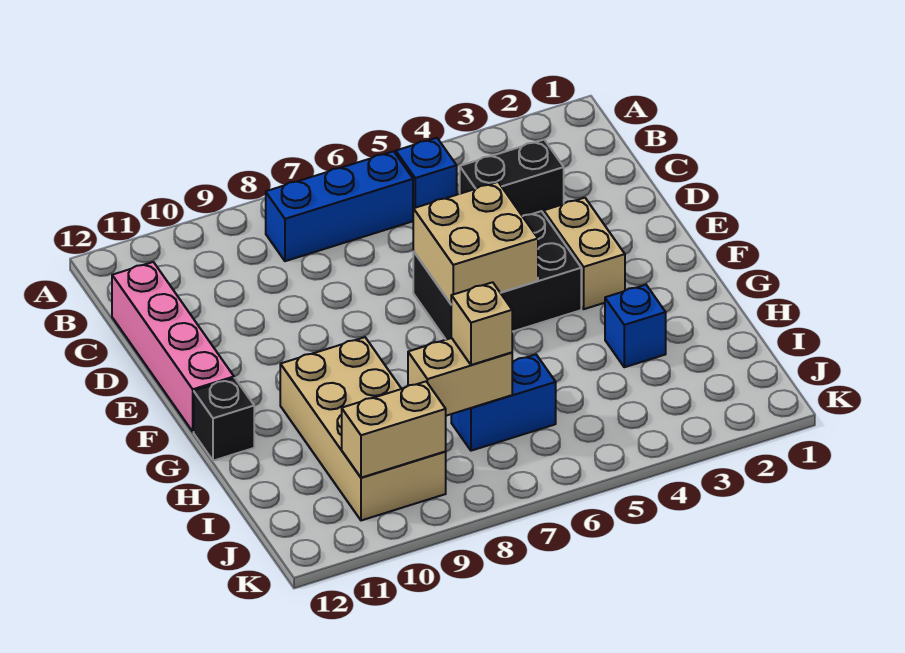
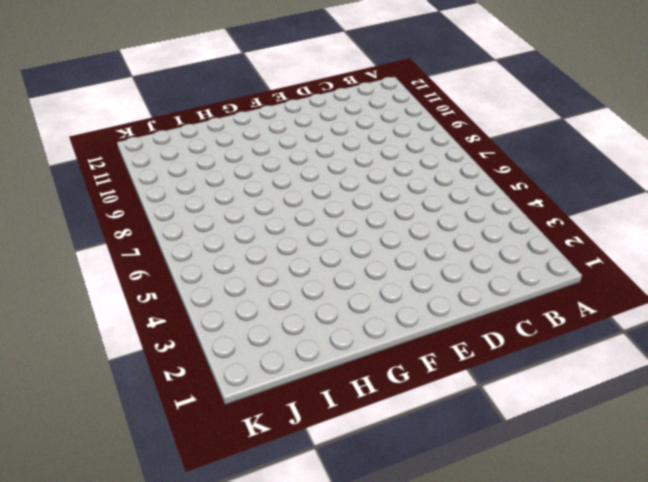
none -> blue brick B5 level 1
none -> blue brick B6:B8 level 1
none -> black brick C3:C4 level 1

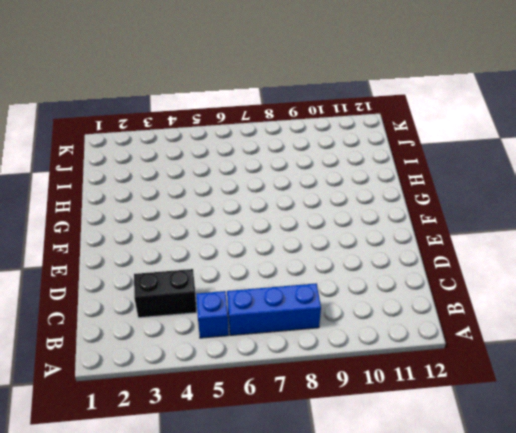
none -> pink brick C12:F12 level 1
none -> tan brick E3:F3 level 1
none -> black brick E4:F6 level 1

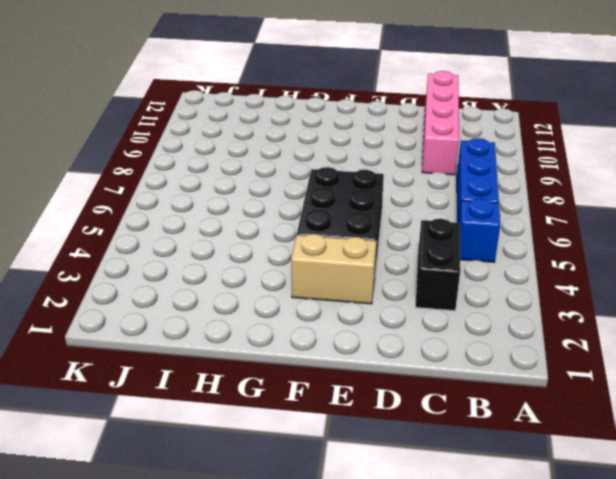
pink brick C9:C12 level 1 -> pink brick C12:F12 level 1
none -> tan brick G9:J10 level 1
none -> black brick G12 level 1
none -> blue brick H3 level 1

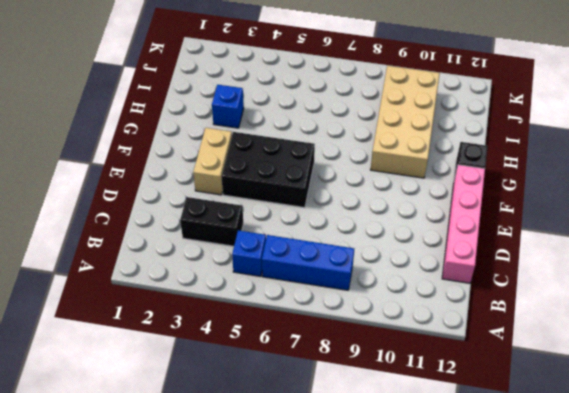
none -> blue brick I6:I7 level 1
none -> tan brick E5:F6 level 2
none -> tan brick I7:I8 level 2

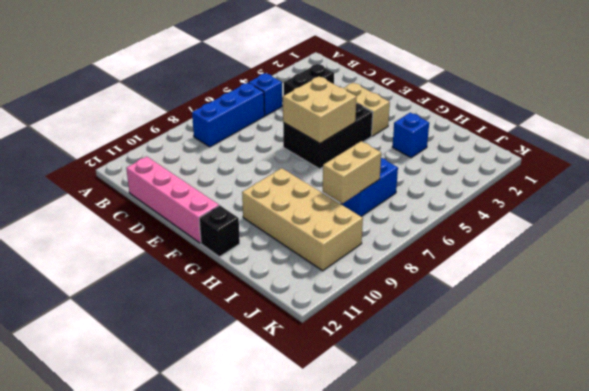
none -> tan brick J9:J10 level 2
none -> tan brick I7 level 3

